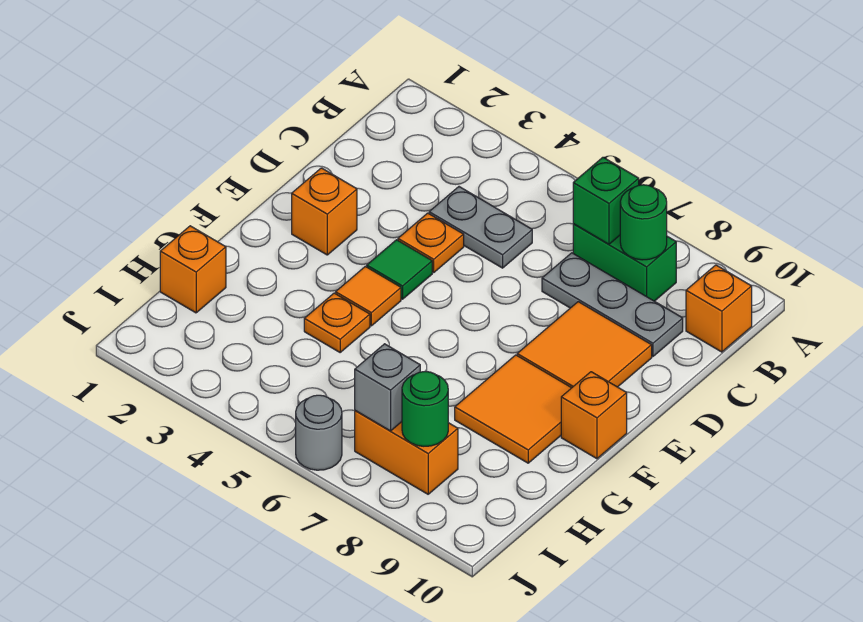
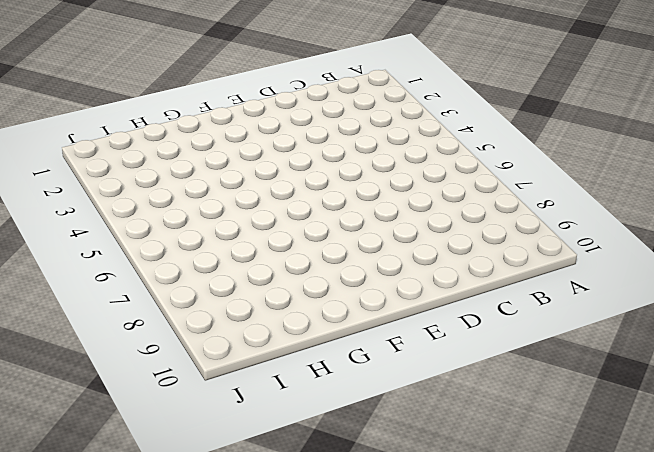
none -> green brick B7:B8 level 1
none -> orange brick B10 level 1
none -> grey plate C4:C5 level 1

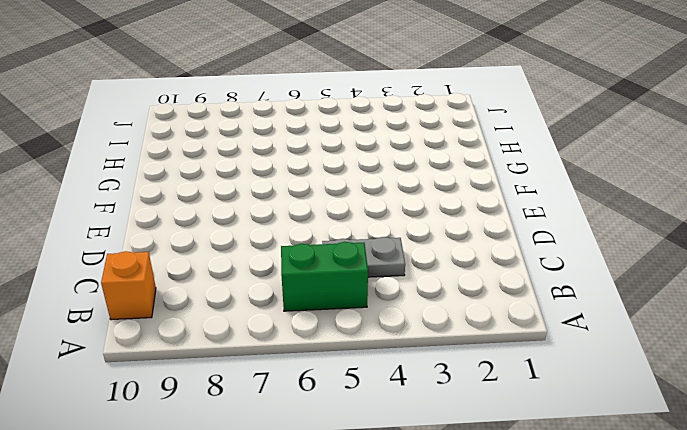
green brick B5:B6 level 1 -> green brick B7:B8 level 1
none -> grey plate C7:C9 level 1
none -> orange plate D4 level 1
none -> orange tile D8:E9 level 1

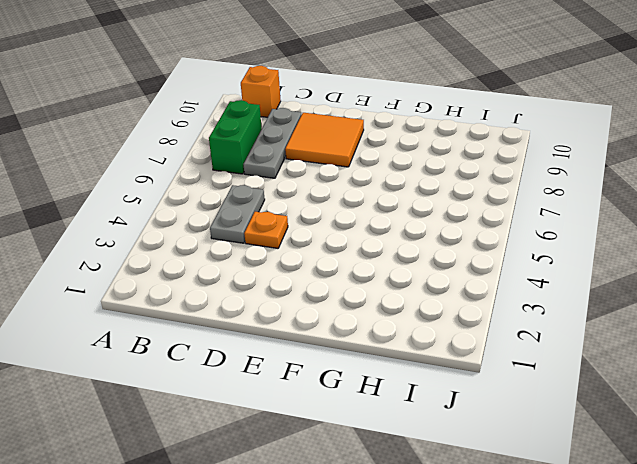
none -> orange brick E2 level 1
none -> green tile E4 level 1
none -> orange tile F4 level 1

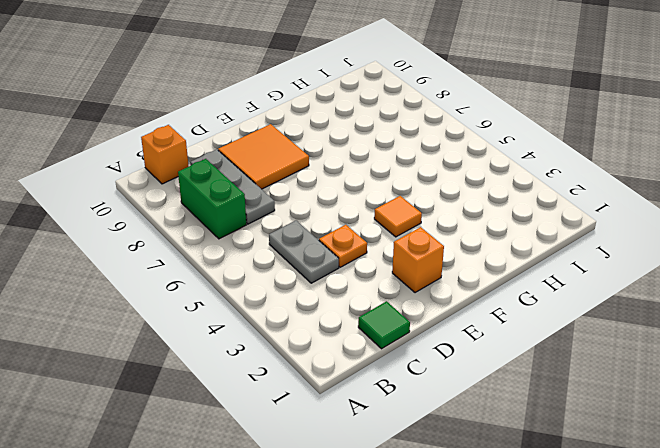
green tile C1 level 1 -> green tile E4 level 1
none -> orange tile F8:G9 level 1
none -> orange brick F10 level 1
none -> orange plate G4 level 1

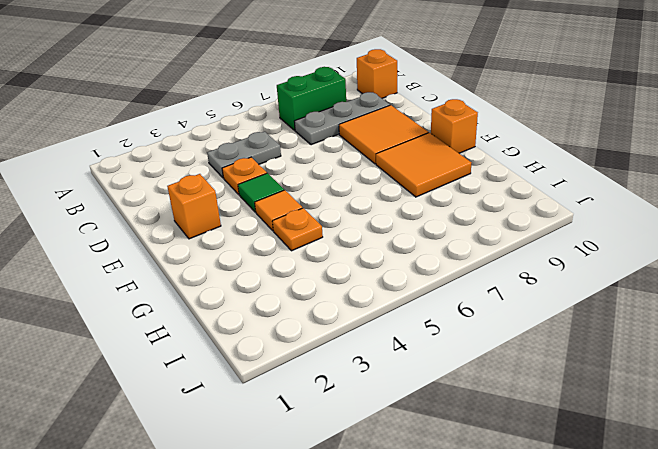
none -> orange brick H1 level 1
none -> orange brick I7:I8 level 1
none -> grey round brick J6 level 1

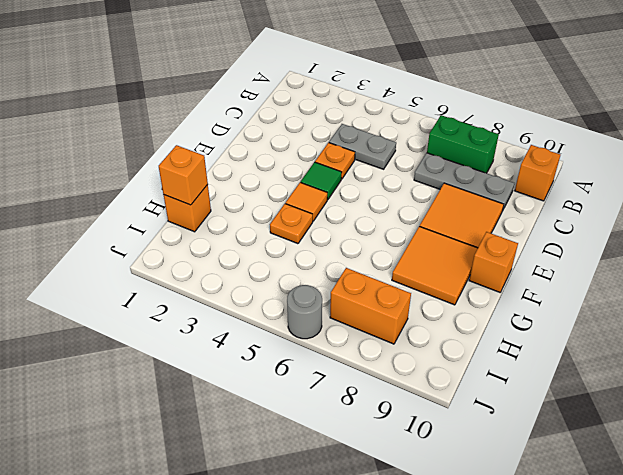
orange brick H1 level 2 -> orange brick E2 level 1
none -> green brick B7 level 2
none -> green round brick B8 level 2
none -> grey brick I7 level 2

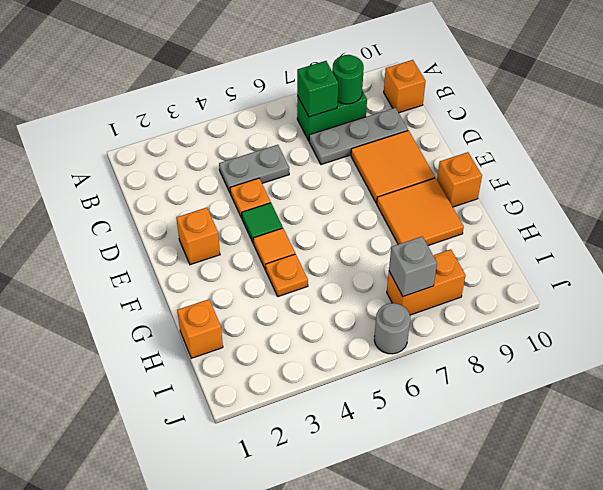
none -> green round brick I8 level 2

